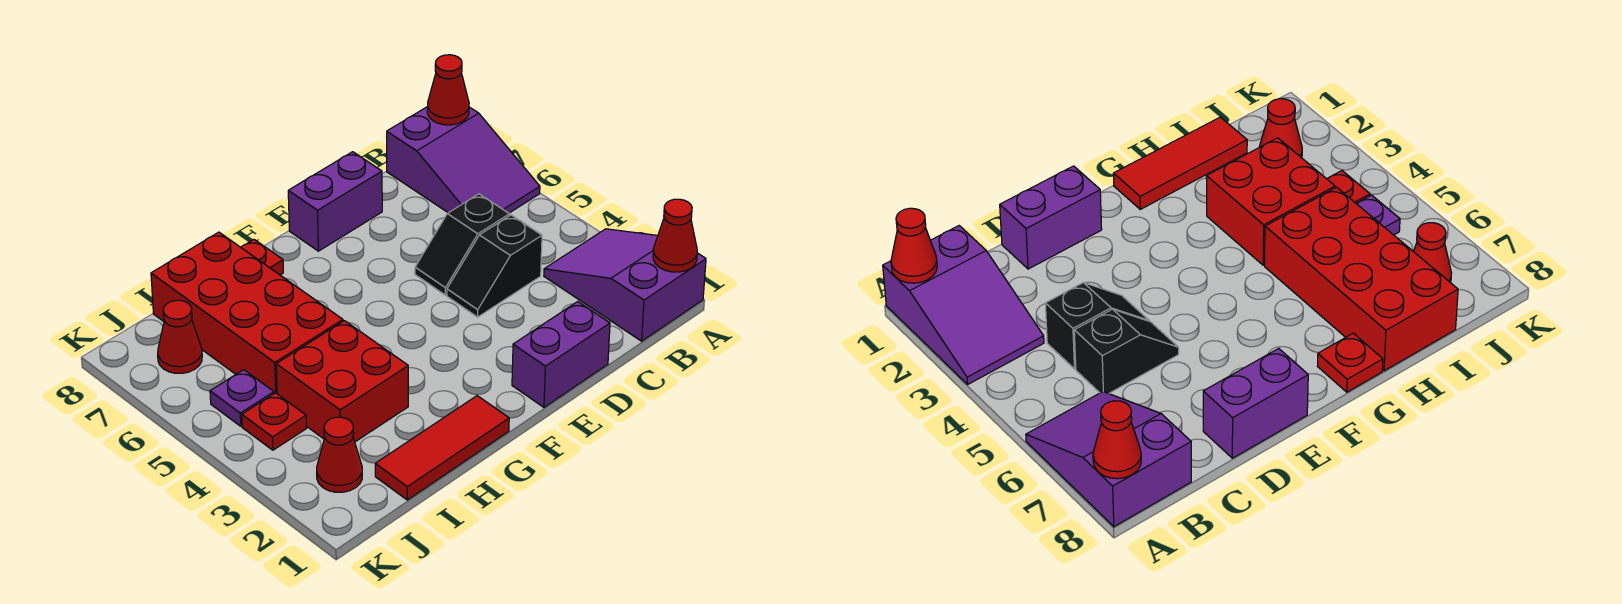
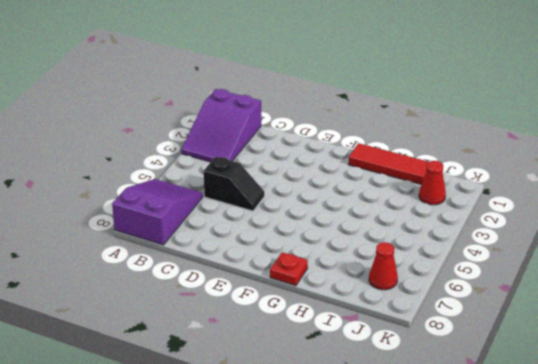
none -> black slope C4:D4 level 1 top C
none -> purple brick D1:E1 level 1
none -> purple brick D8:E8 level 1

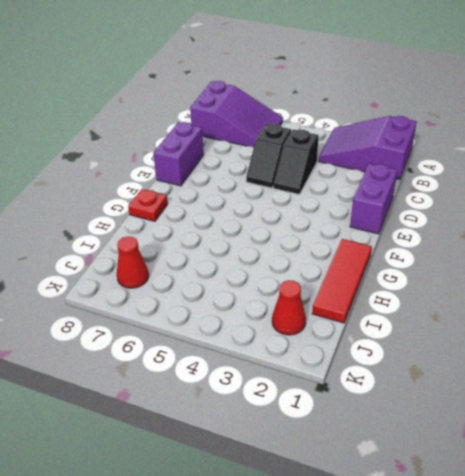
none -> red brick H3:I4 level 1
none -> red brick H5:I8 level 1
none -> red plate J4 level 1

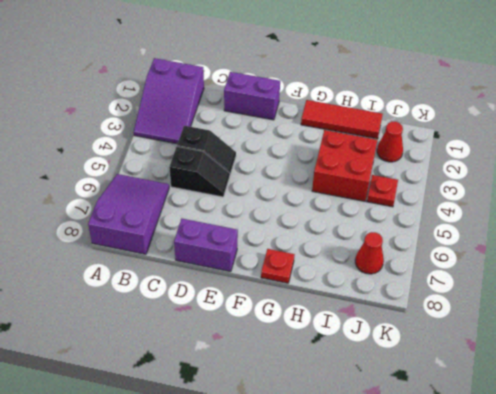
none -> red brick H5:I8 level 1
none -> purple plate J5 level 1
none -> red cone A1 level 2

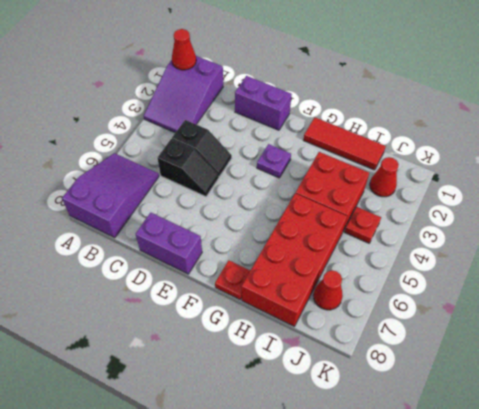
purple plate F3 level 1 -> purple plate J5 level 1
none -> red cone A8 level 2

